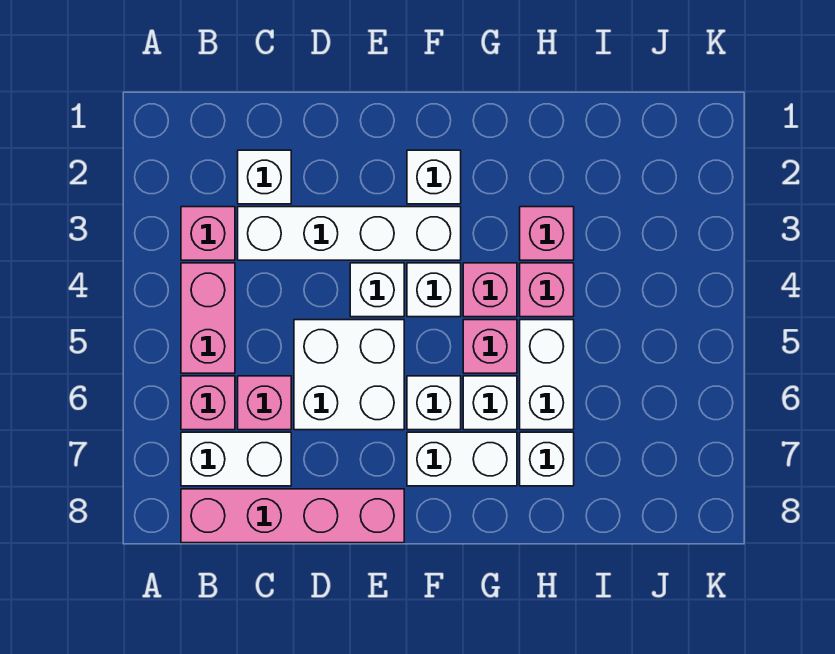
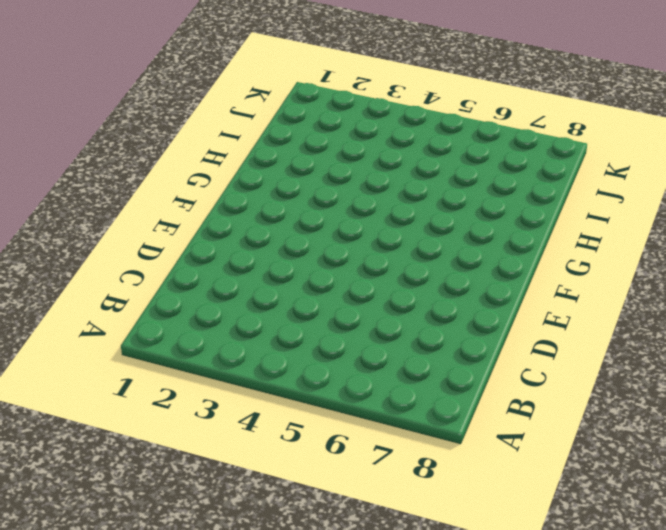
none -> pink brick B3 level 1
none -> pink brick B4:B5 level 1
none -> pink brick B6 level 1

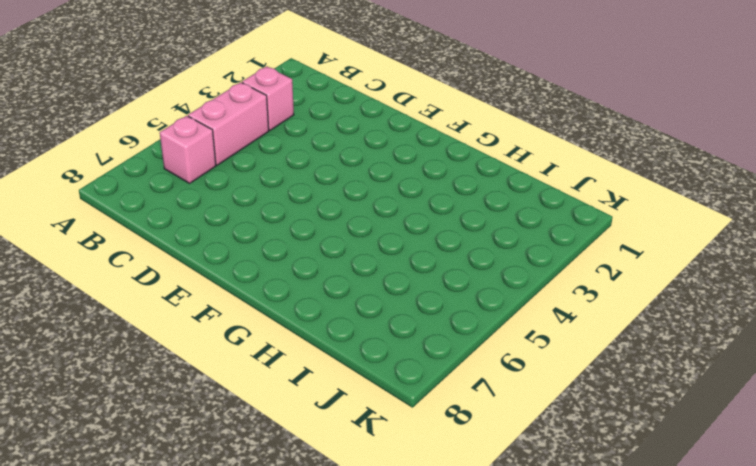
none -> white brick B7:C7 level 1
none -> pink brick B8:E8 level 1
none -> white brick C2 level 1

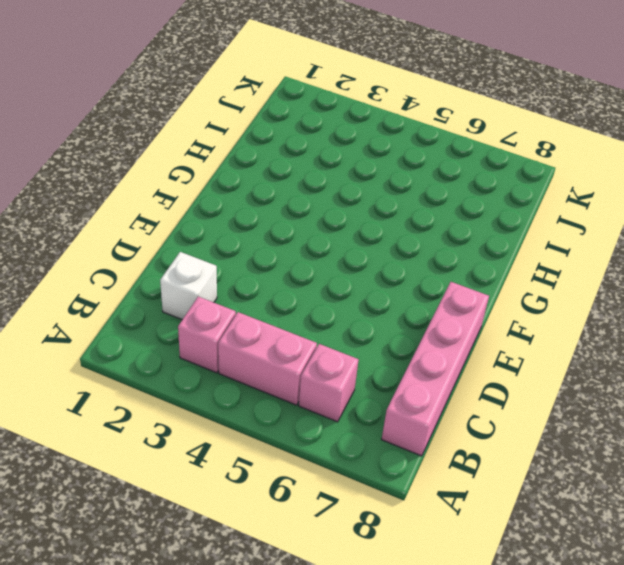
none -> white brick B7:C7 level 1
none -> white brick C3:F3 level 1
none -> pink brick C6 level 1

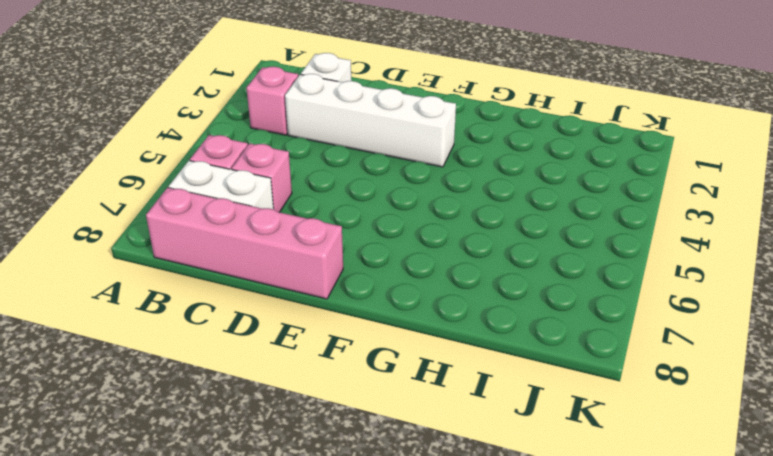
none -> pink brick B4:B5 level 1
none -> white brick D5:E6 level 1
none -> white brick E4 level 1

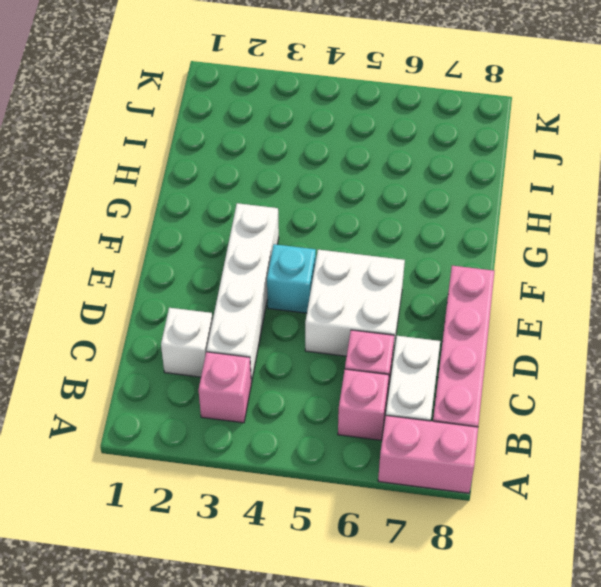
pink brick A7:A8 level 1 -> pink brick B4:B5 level 1
cyan brick E4 level 1 -> white brick E4 level 1
none -> white brick F2 level 1
none -> white brick F4 level 1
none -> white brick F6 level 1

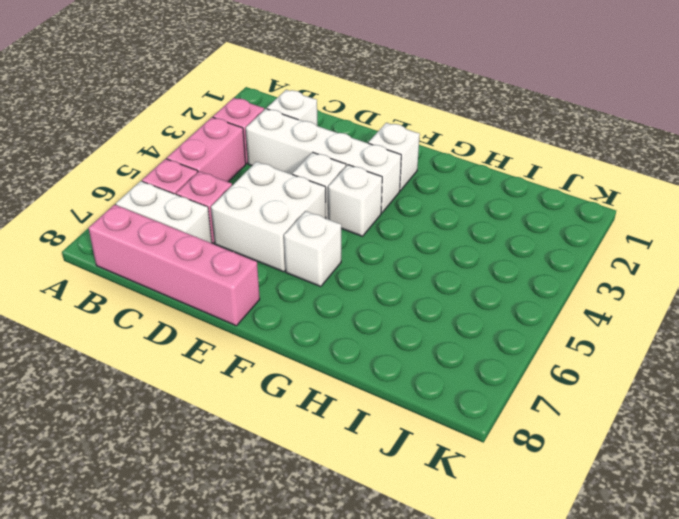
none -> white brick F7:G7 level 1
none -> pink brick G4 level 1
none -> pink brick G5 level 1

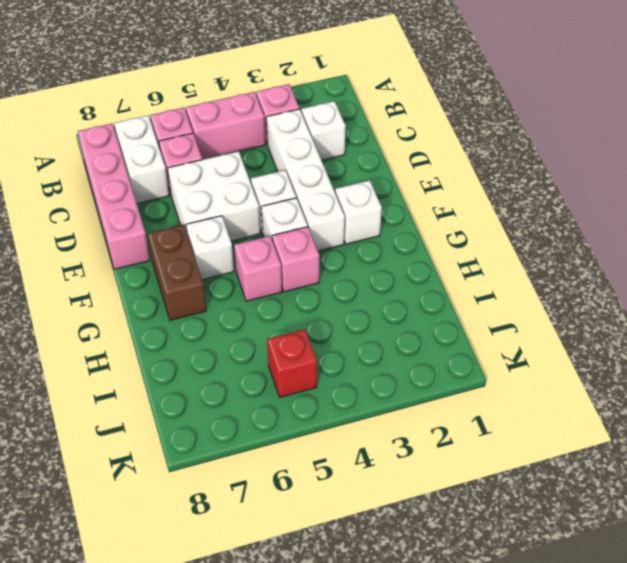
brown brick F7:G7 level 1 -> white brick F7:G7 level 1
red brick J5 level 1 -> none
none -> white brick G6 level 1
none -> pink brick H3 level 1
none -> pink brick H4 level 1

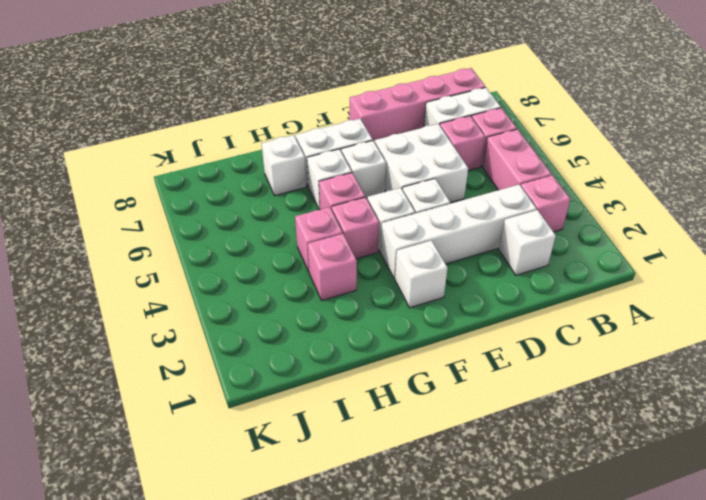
none -> white brick H5:H6 level 1

